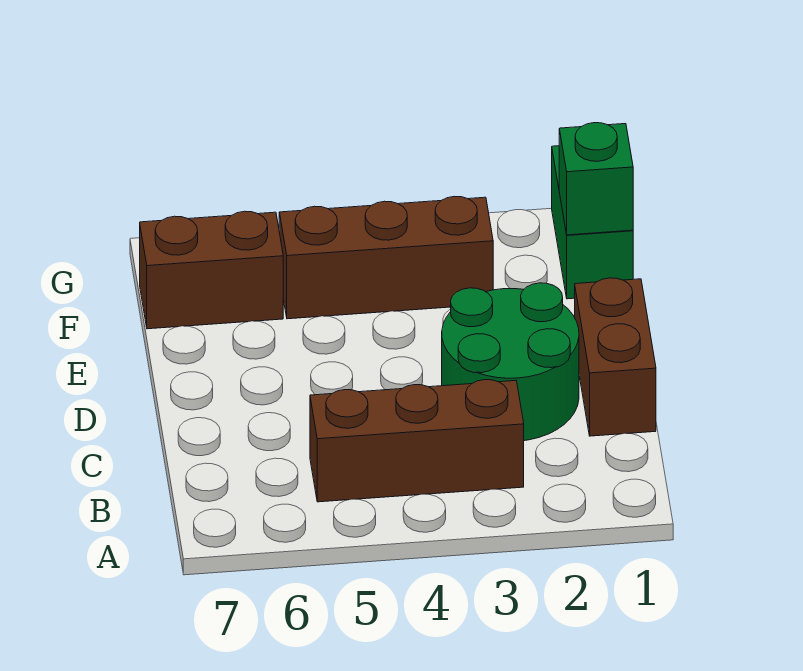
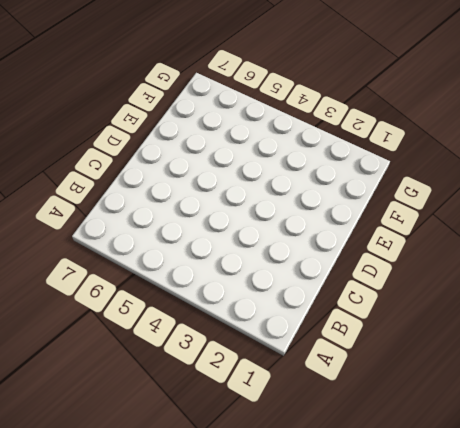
none -> brown brick B3:B5 level 1
none -> brown brick C1:D1 level 1

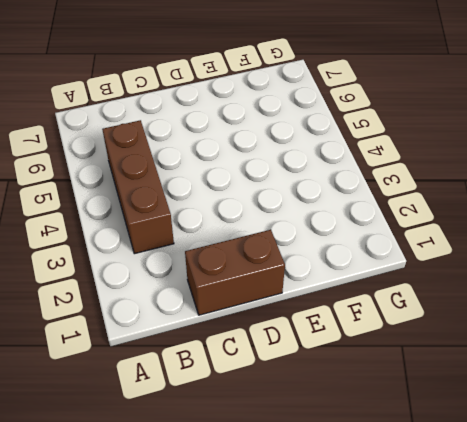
none -> green round brick C2:D3 level 1
none -> green brick F1:G1 level 1

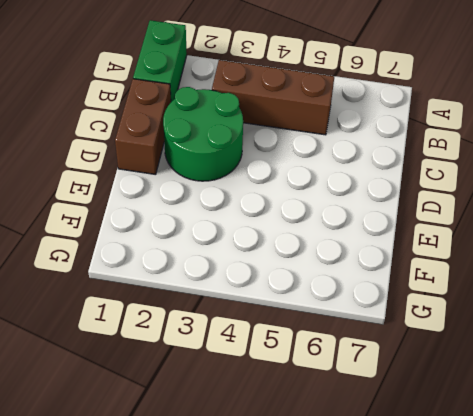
green brick A1:B1 level 1 -> green brick F1:G1 level 1
none -> brown brick F3:F5 level 1
none -> brown brick F6:F7 level 1

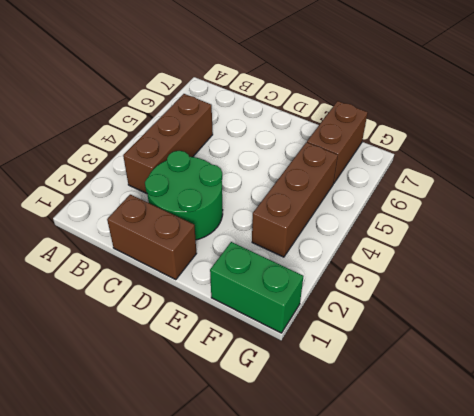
none -> green brick F1 level 2

